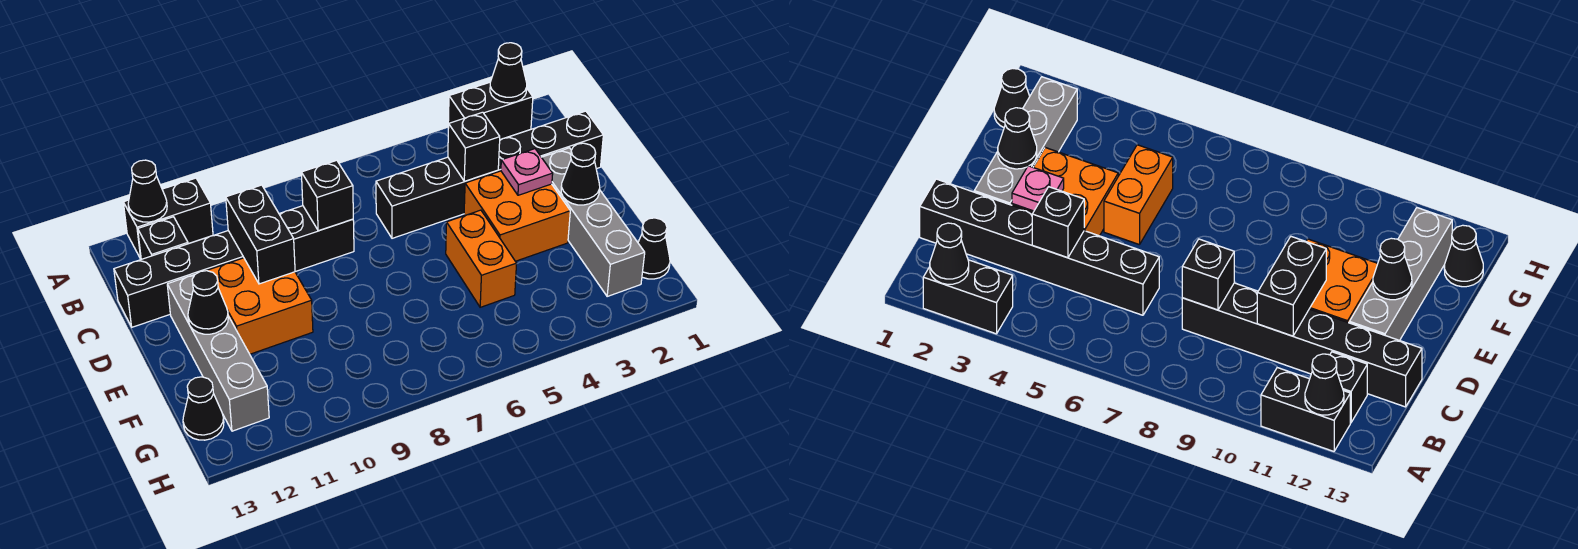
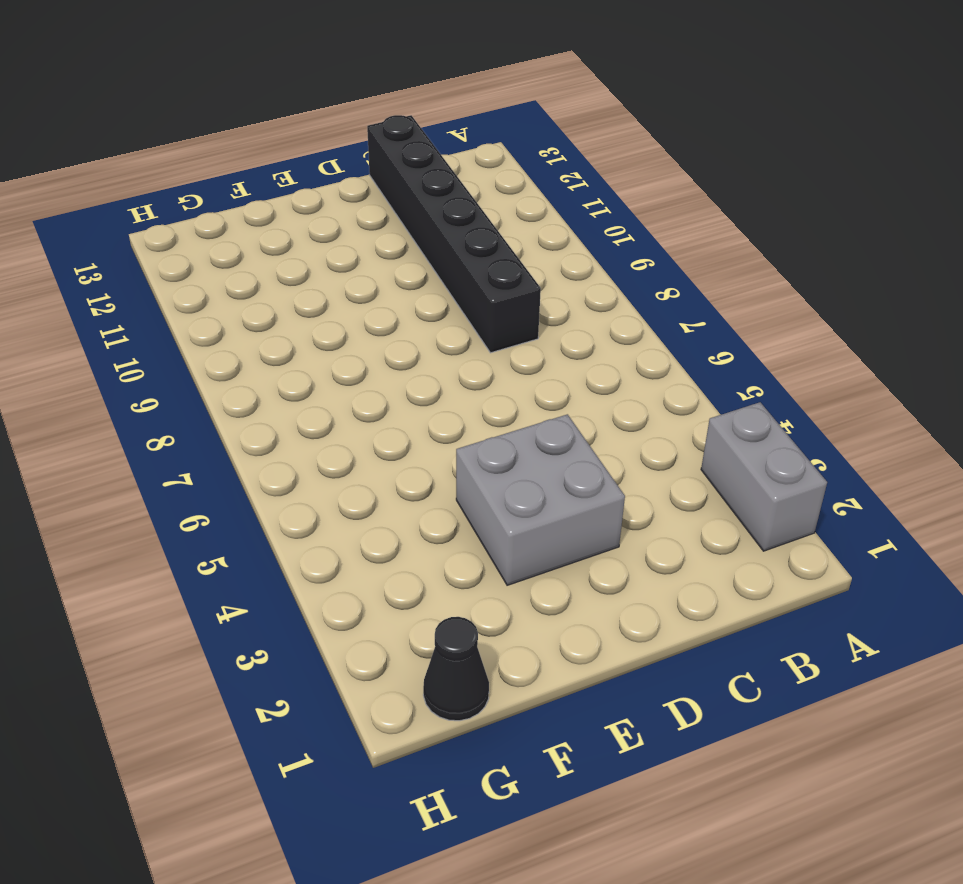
grey brick A2:A3 level 1 -> black brick A2:A3 level 1
grey brick D3:E4 level 1 -> orange brick D3:E4 level 1
none -> black brick A11:A12 level 1
none -> black brick B12 level 1
none -> black brick C1:C6 level 1

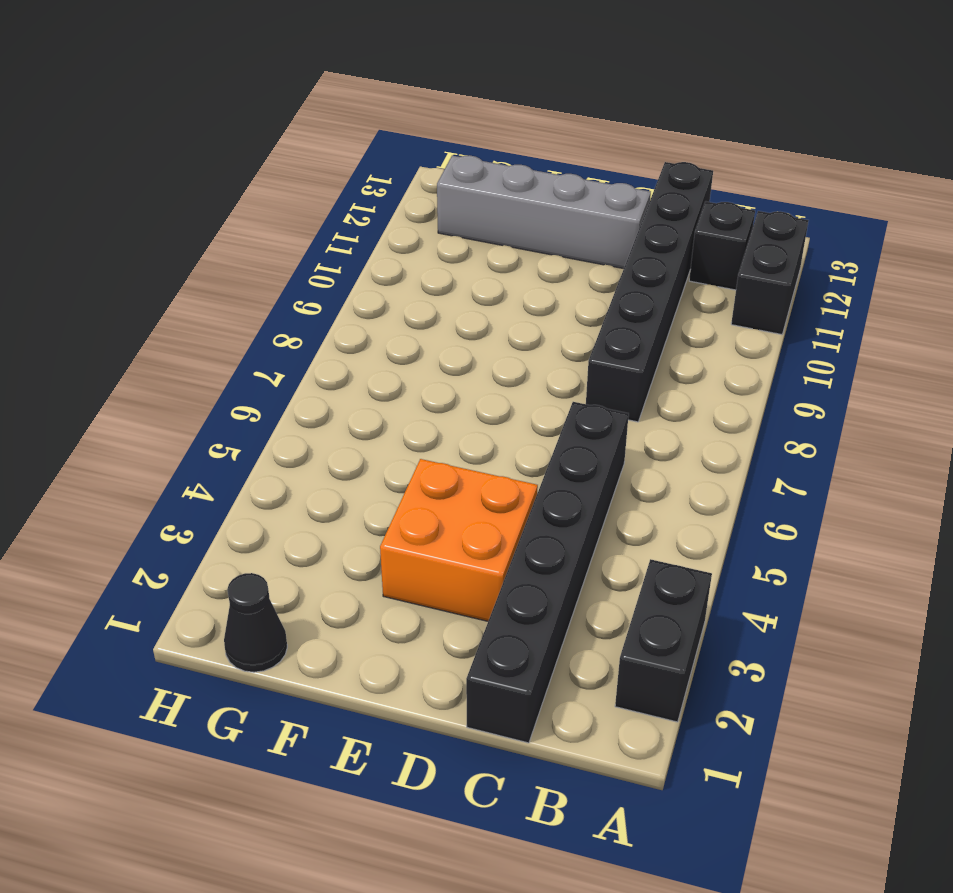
none -> grey brick D2:G2 level 1
none -> orange brick D10:E11 level 1
none -> orange brick E5:F5 level 1

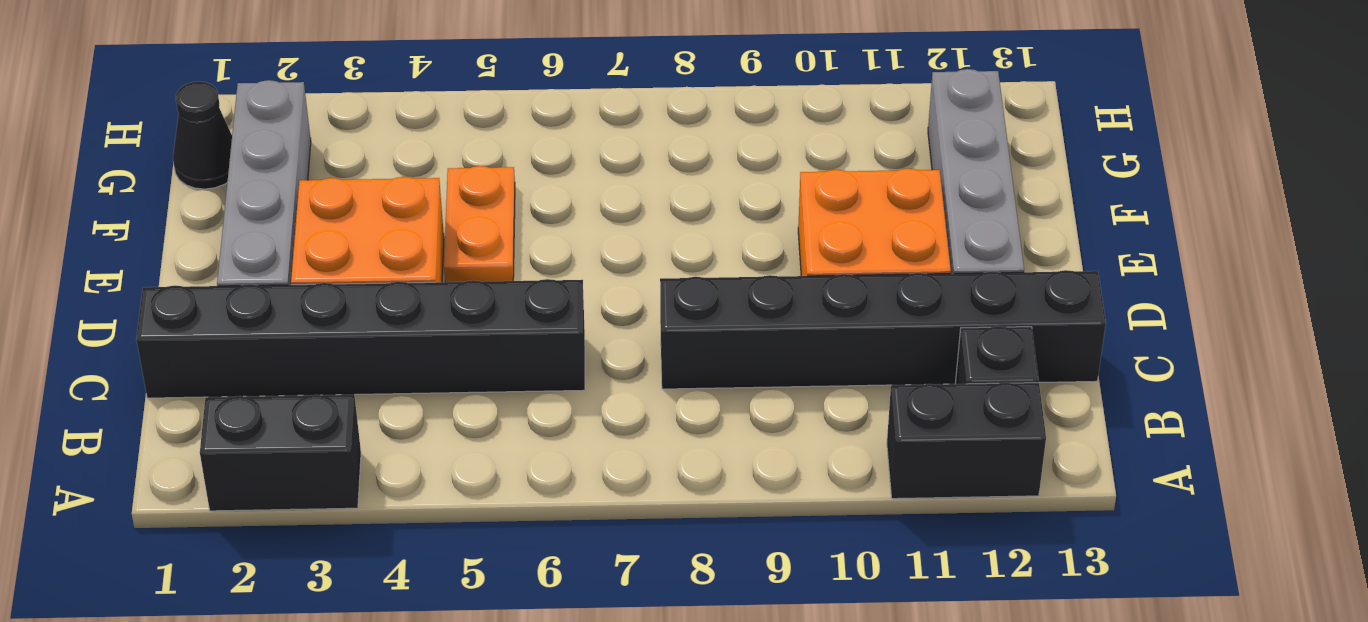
orange plate E5:F5 level 1 -> orange brick E5:F5 level 1
none -> black cone G13 level 1
none -> black cone A2 level 2
none -> black cone A12 level 2

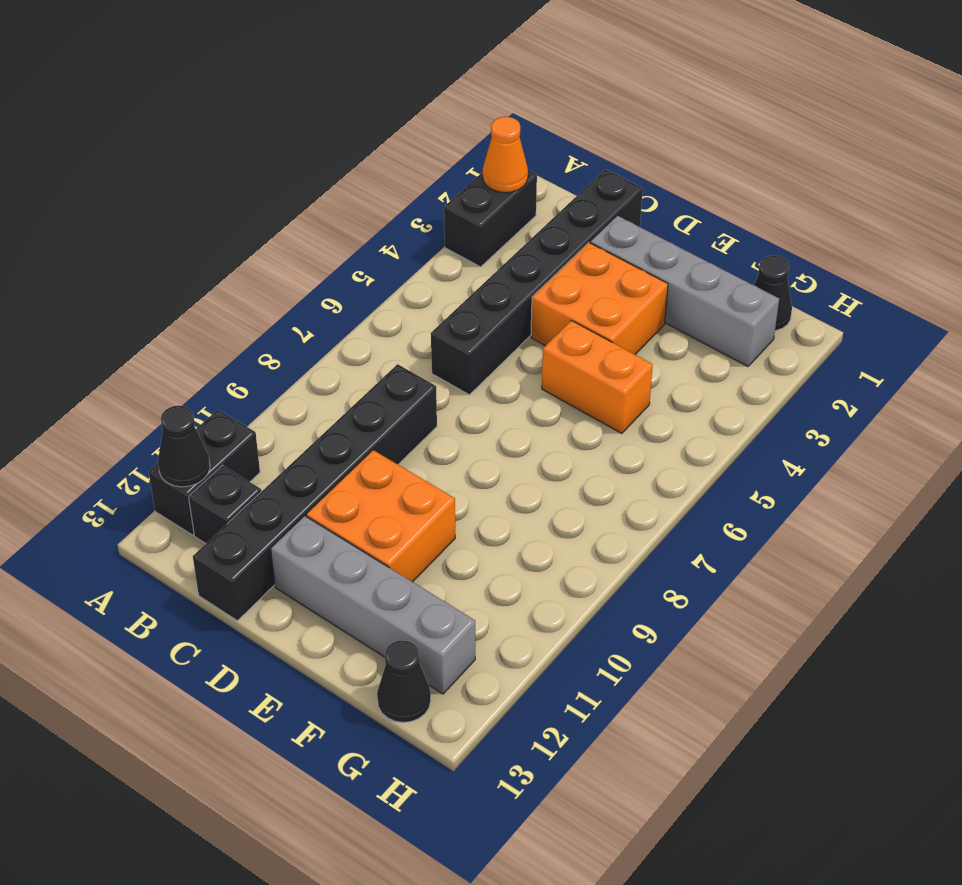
orange cone A2 level 2 -> black cone A2 level 2
none -> black brick C4 level 2
none -> black brick C8 level 2
none -> black brick C10:D10 level 2

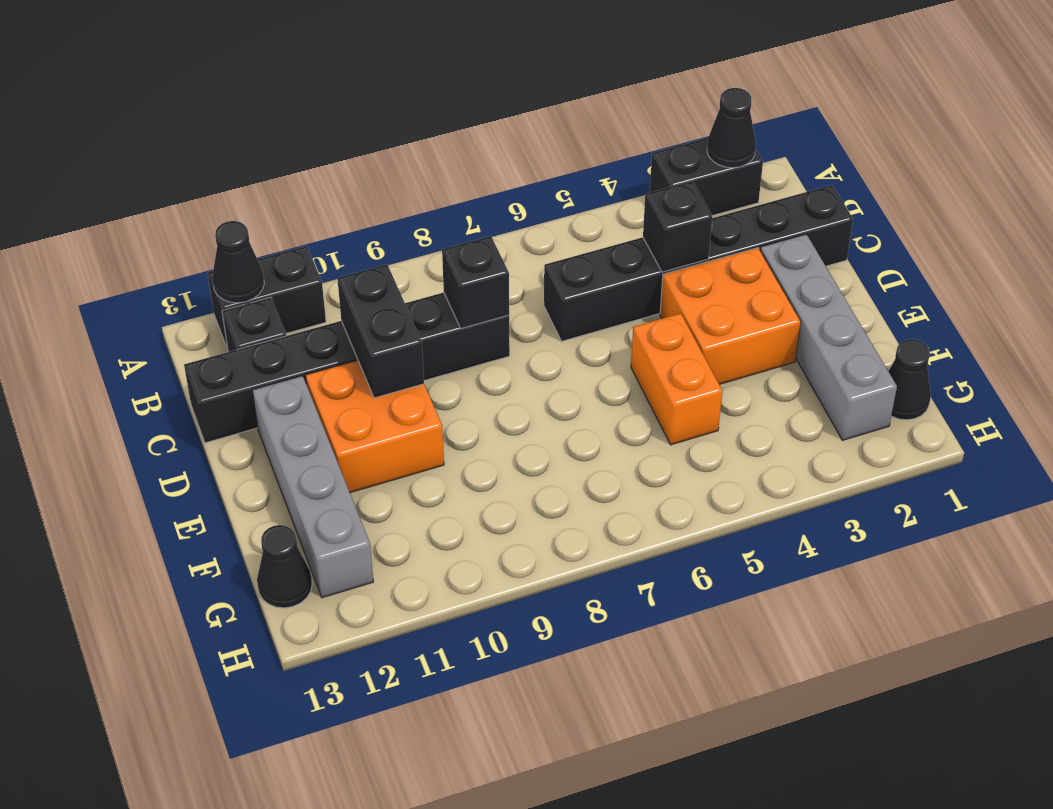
none -> pink plate D3 level 2
none -> black cone E2 level 2
none -> black cone E12 level 2

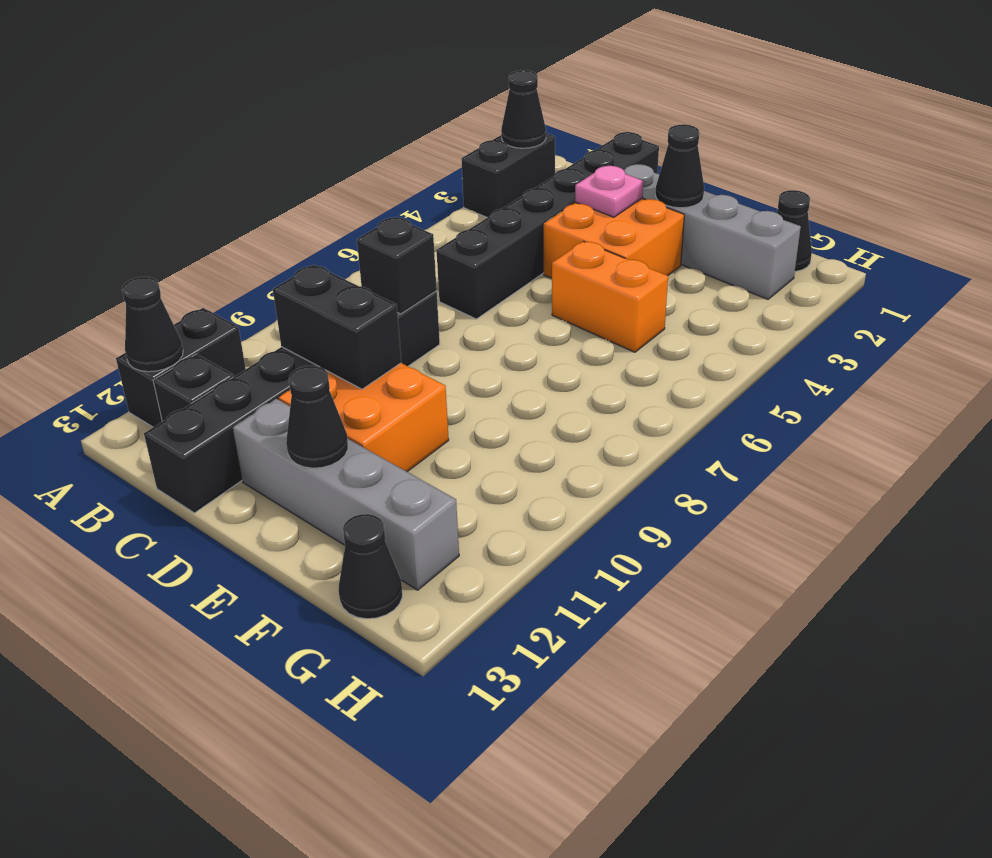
none -> black brick C4 level 2

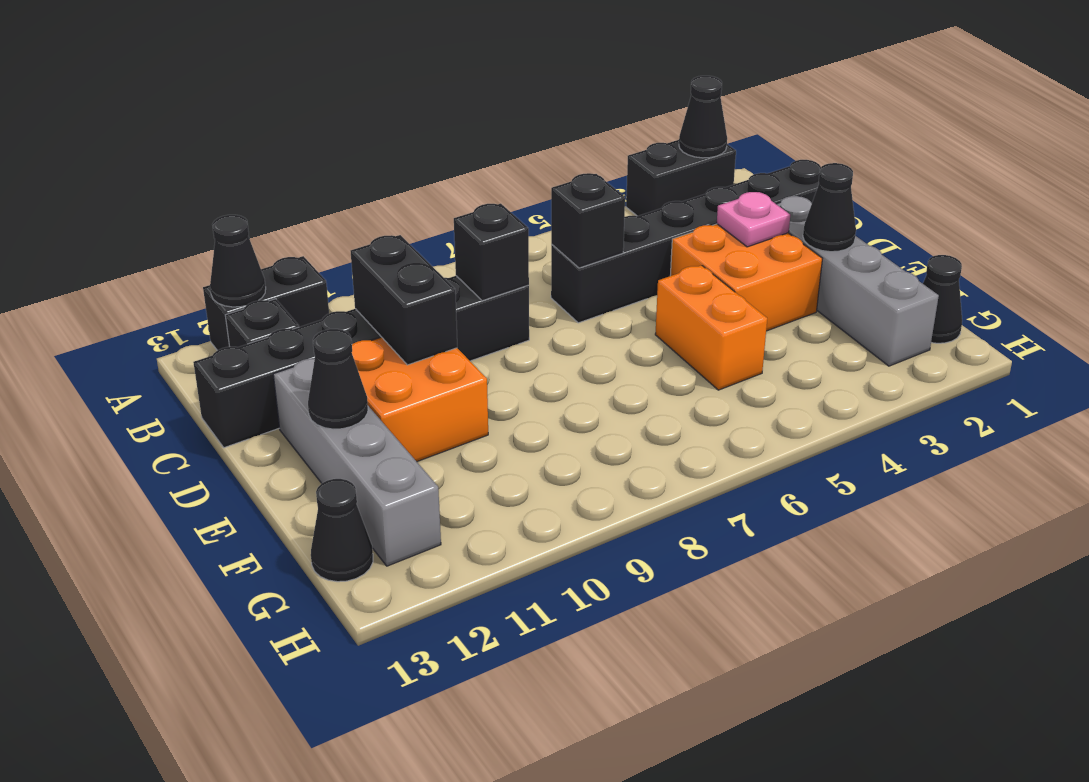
black brick C6 level 2 -> black brick C4 level 2

